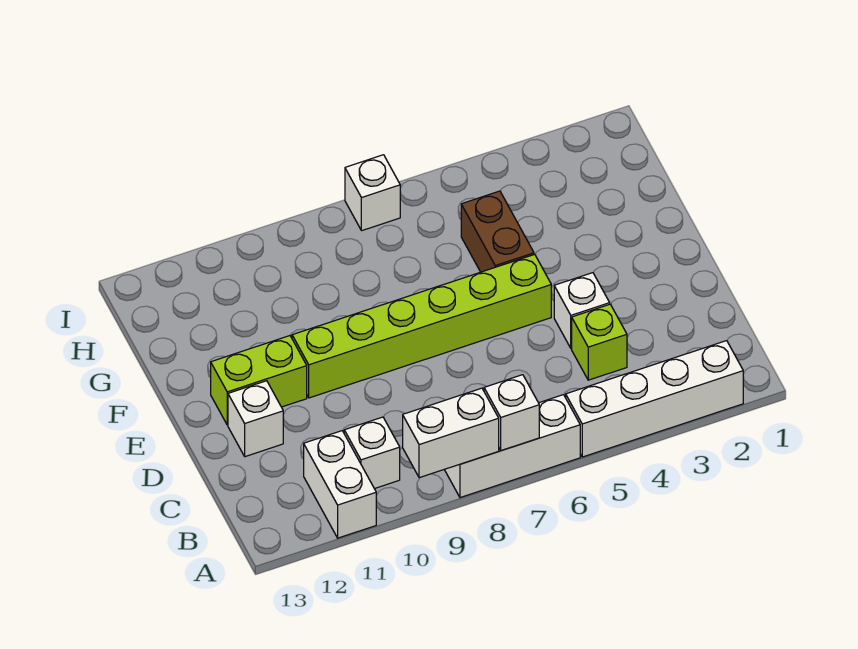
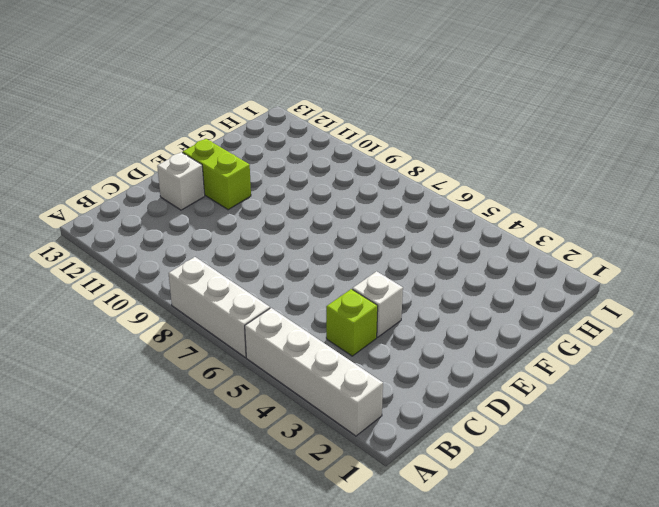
none -> white brick A11:B11 level 1
none -> white brick B10 level 1
none -> lime brick E5:E10 level 1

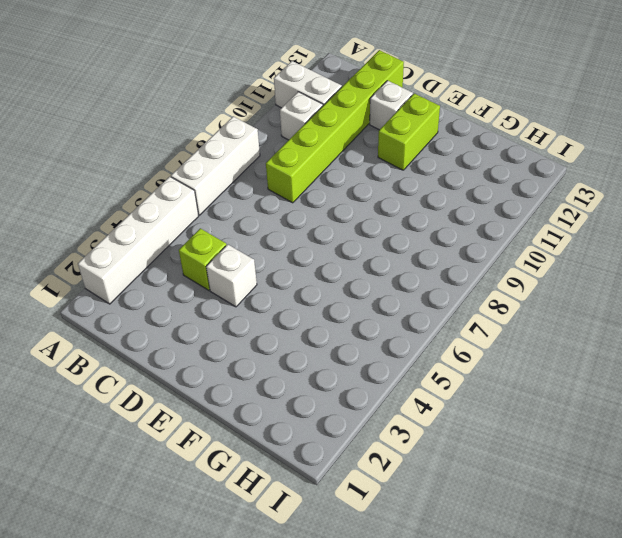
lime brick C8:C13 level 1 -> lime brick E5:E10 level 1
none -> brown brick F5:G5 level 1
none -> white brick I7 level 1
none -> white brick A7 level 2

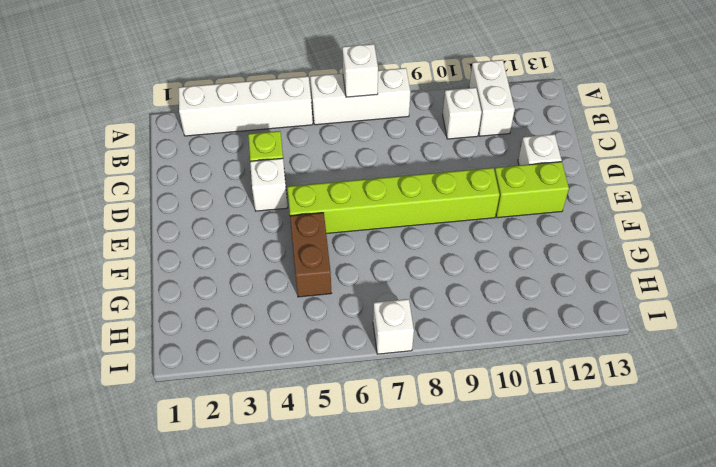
none -> white brick A8:A9 level 2

